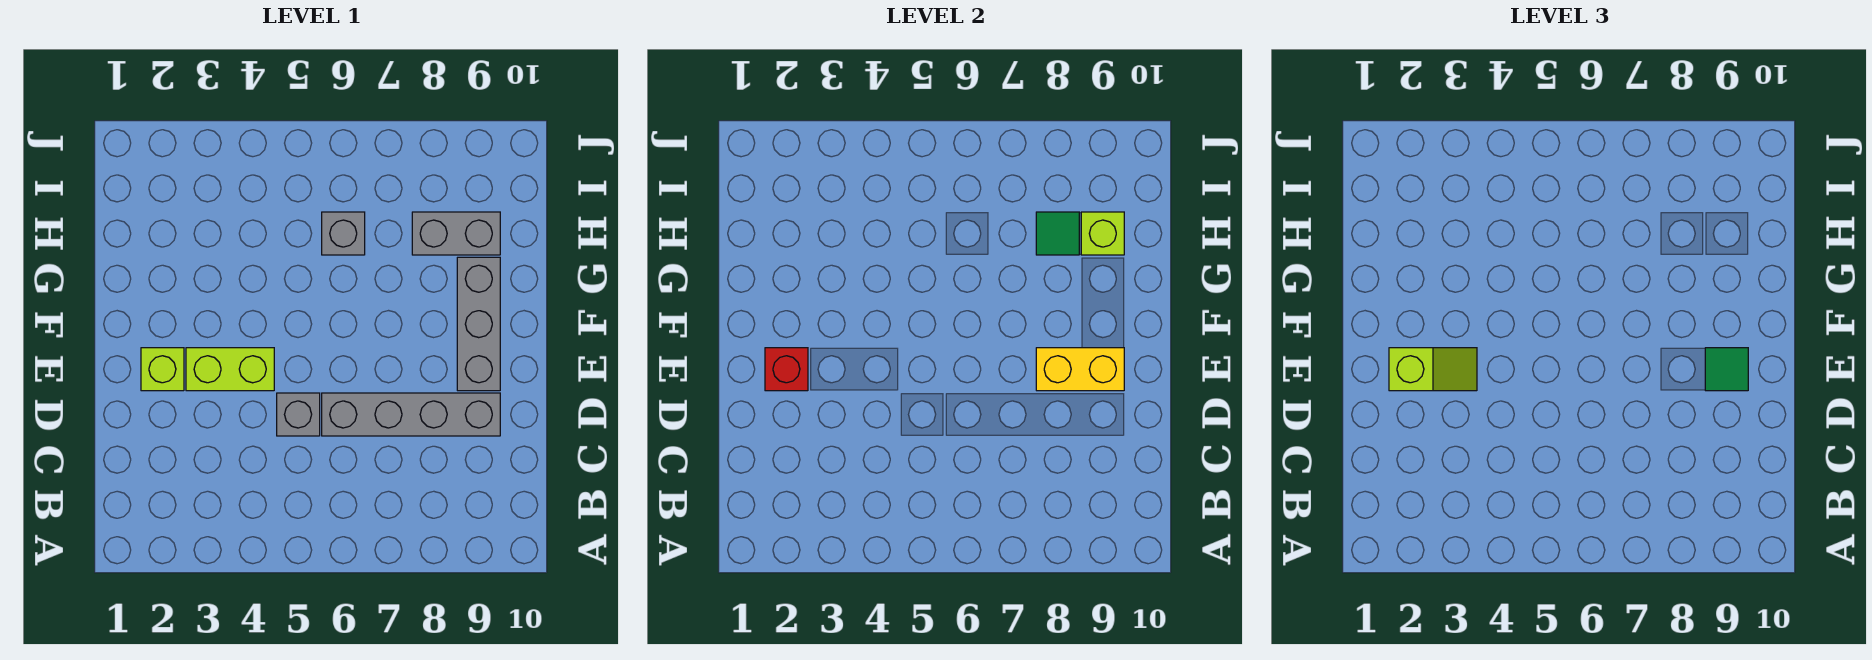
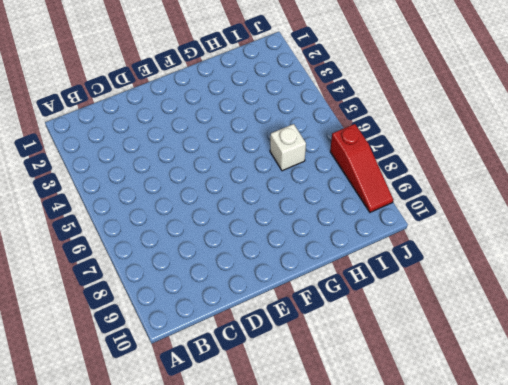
white brick H6 level 1 -> grey brick H6 level 1
red slope J7:J9 level 1 top 7 -> none
none -> grey brick D5 level 1
none -> grey brick D6:D9 level 1
none -> lime brick E2 level 1

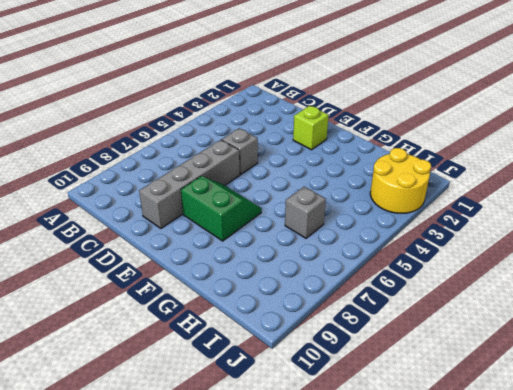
green slope E7:F8 level 1 top 8 -> none
yellow round brick I2:J3 level 1 -> none
none -> lime brick E3:E4 level 1
none -> grey brick E9:G9 level 1
none -> grey brick H8:H9 level 1

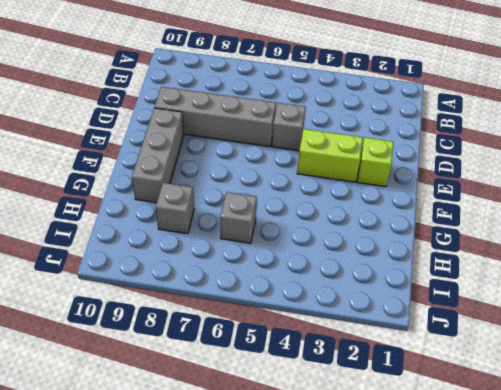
grey brick H8 level 1 -> grey brick H8:H9 level 1
none -> red brick E2 level 2
none -> yellow brick E8:E9 level 2
none -> green tile H8 level 2

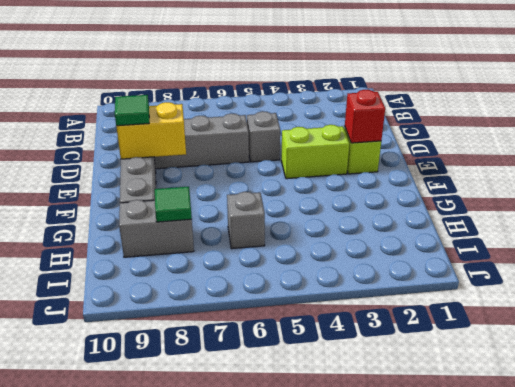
none -> lime brick H9 level 2
none -> lime slope E2:E3 level 3 top 2

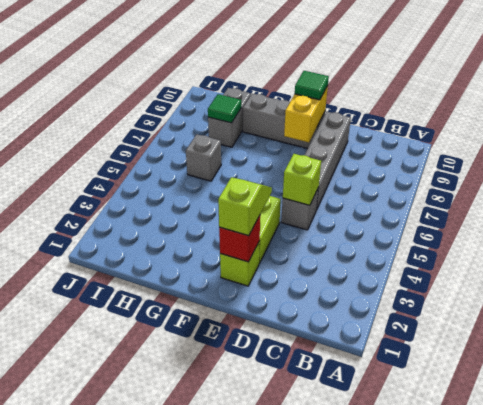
lime brick D5 level 2 -> lime brick H9 level 2

